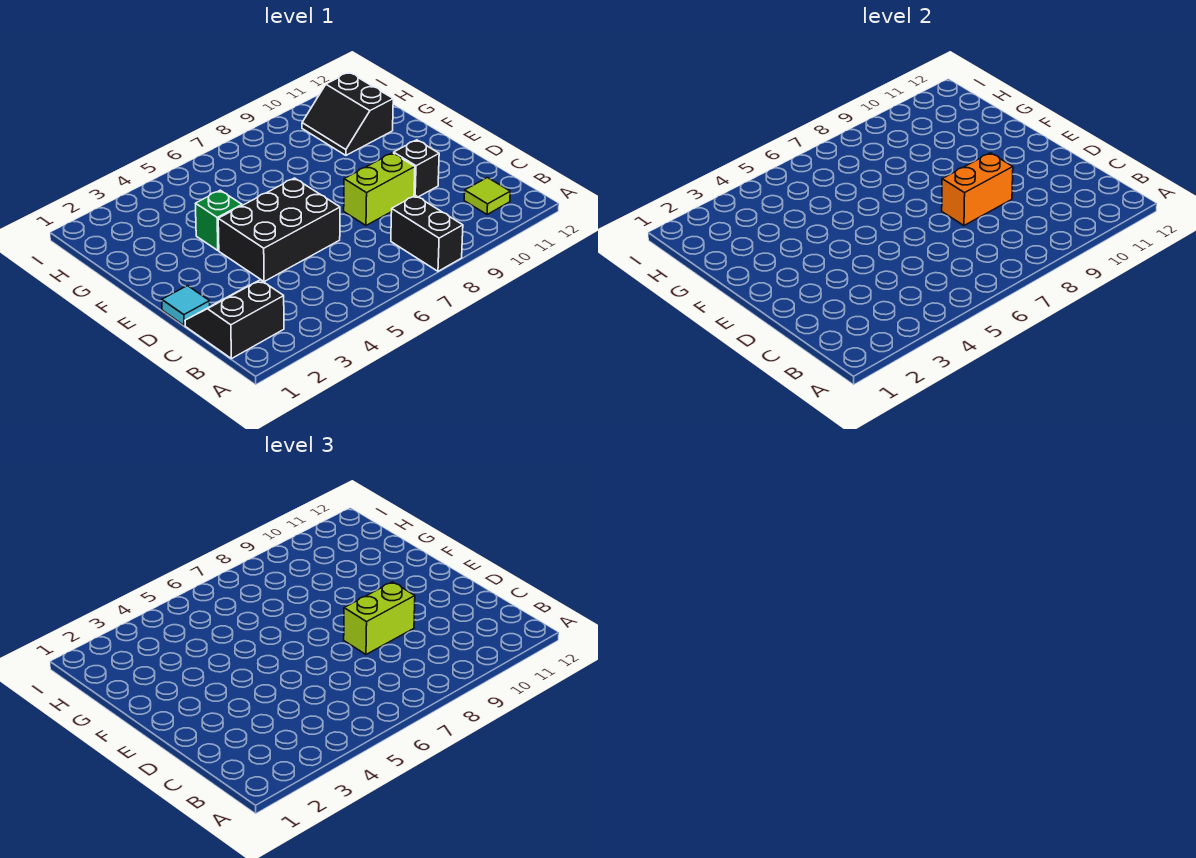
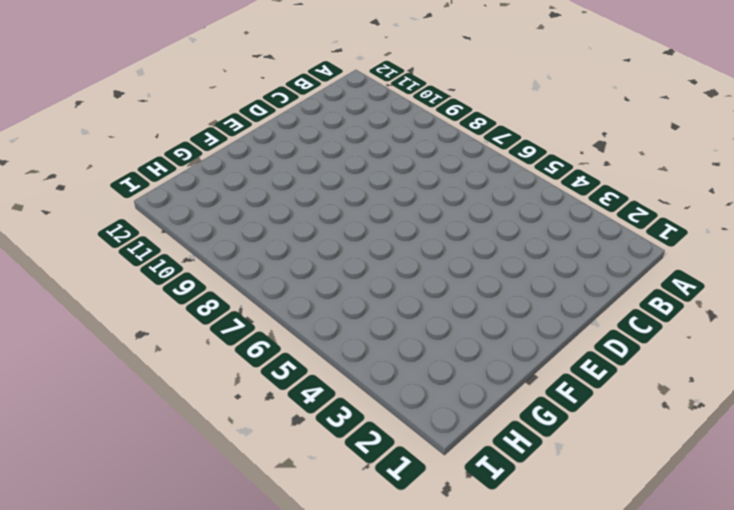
none -> black brick A8:B8 level 1
none -> black slope B1:C2 level 1 top B

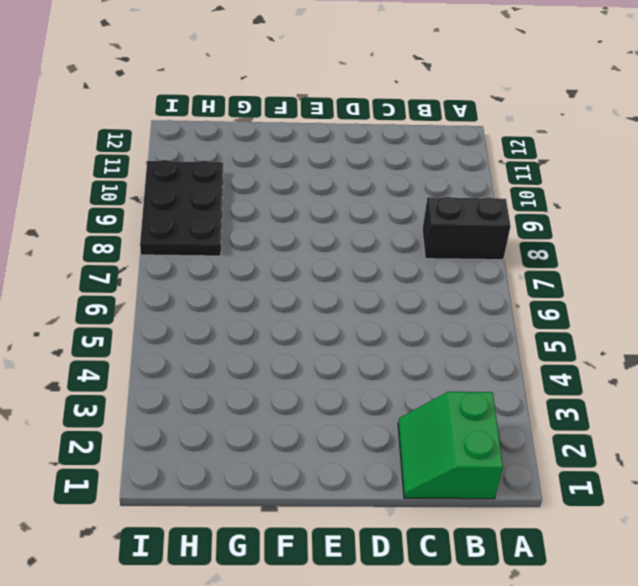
green slope B1:C2 level 1 top B -> black slope B1:C2 level 1 top B
black plate H8:I10 level 1 -> black slope G10:H11 level 1 top 11
none -> lime tile B11 level 1
none -> cyan tile D1 level 1

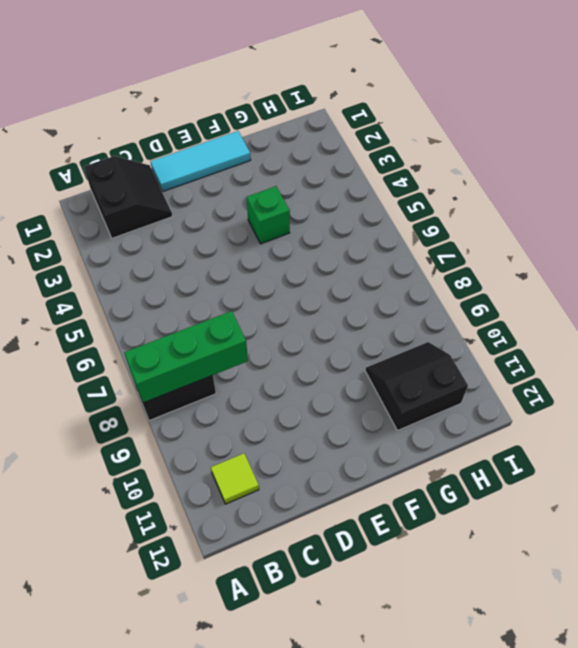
green brick A8:C8 level 2 -> none
cyan tile D1:F1 level 1 -> cyan tile D1 level 1
none -> black brick D4:E6 level 1
none -> lime brick D8:D9 level 1

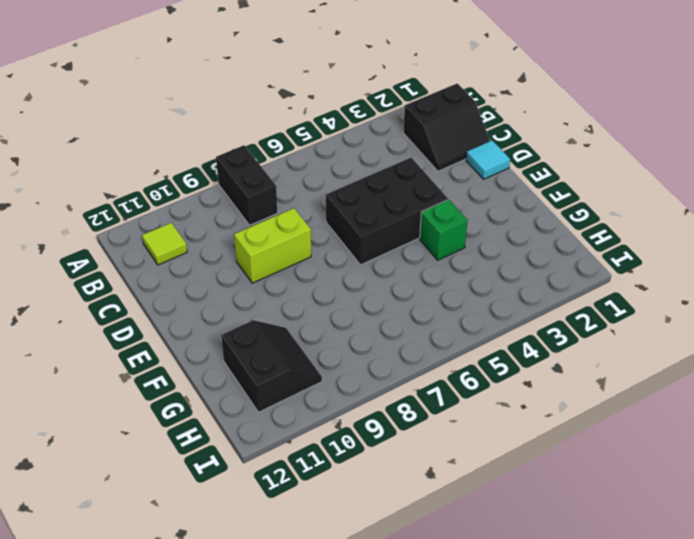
none -> black brick D10 level 1
none -> orange brick D8:D9 level 2

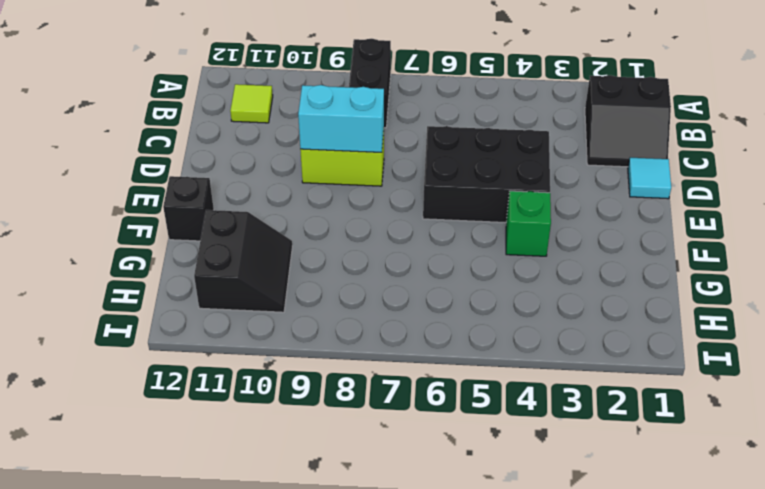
cyan brick D8:D9 level 2 -> orange brick D8:D9 level 2
black brick F12 level 1 -> black brick D10 level 1
none -> lime brick D8:D9 level 3

